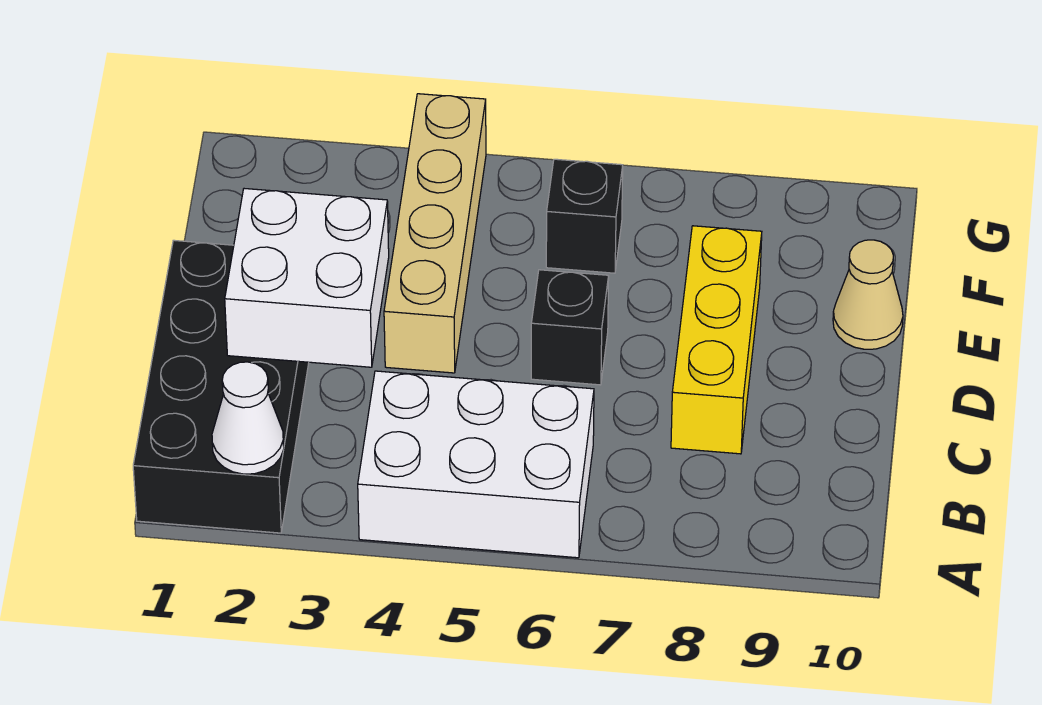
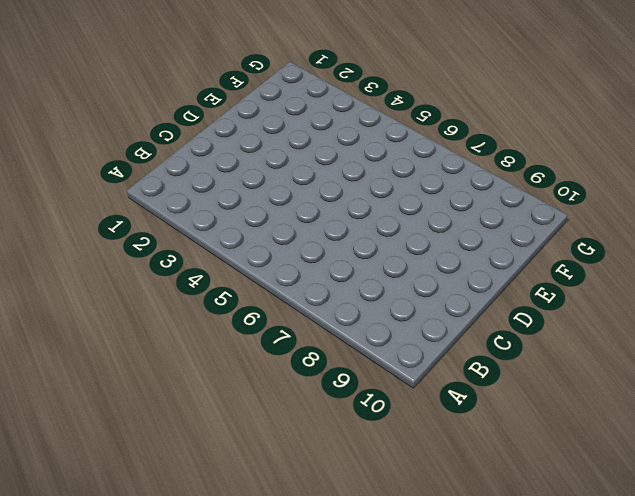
none -> black brick A1:D2 level 1
none -> white brick A4:B6 level 1

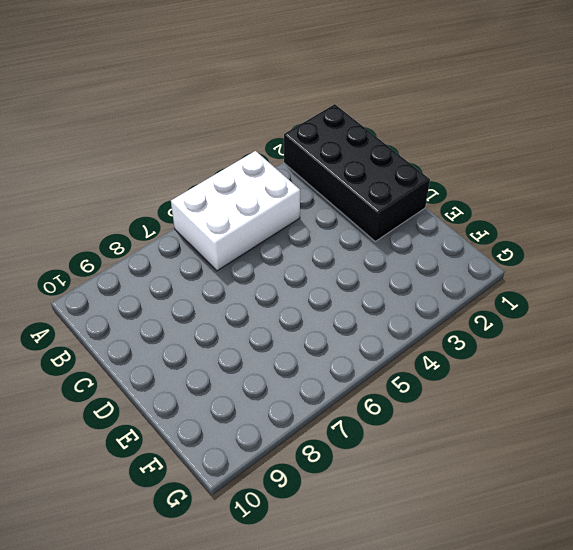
none -> yellow brick C8:E8 level 1
none -> tan brick D4:G4 level 1

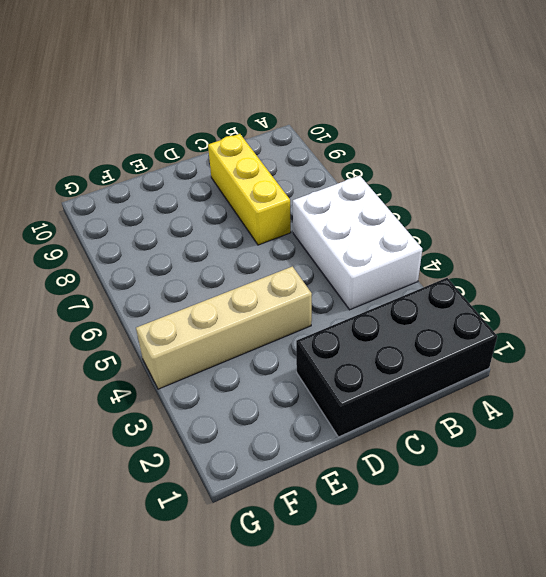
yellow brick C7:C9 level 1 -> yellow brick C8:E8 level 1
none -> black brick D6 level 1
none -> tan cone E10 level 1

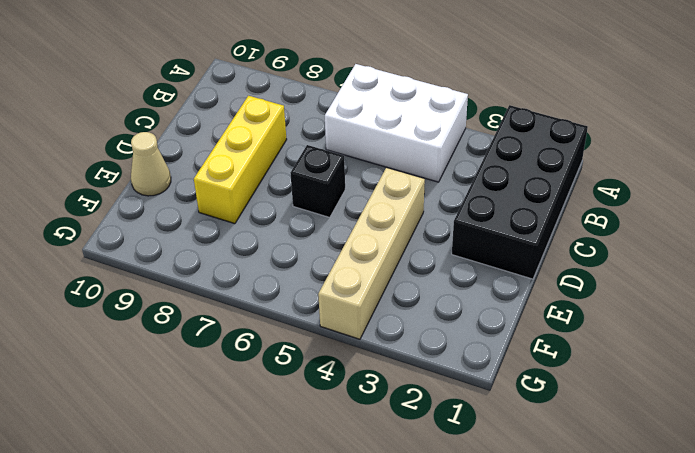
none -> black brick F6 level 1
none -> white cone A2 level 2

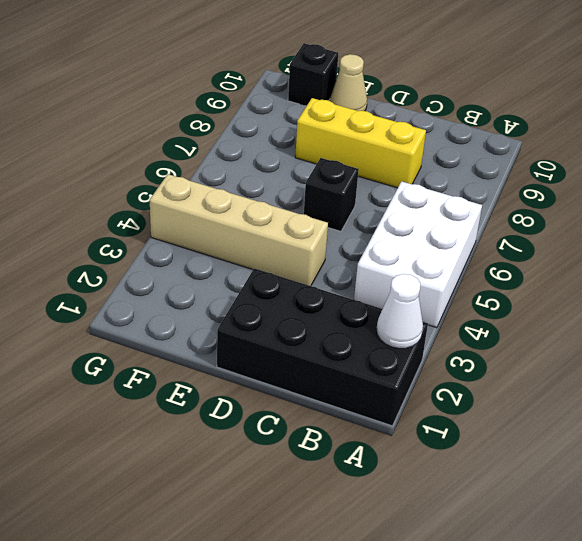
black brick F10 level 1 -> black brick F6 level 1
none -> white brick C2:D3 level 2

